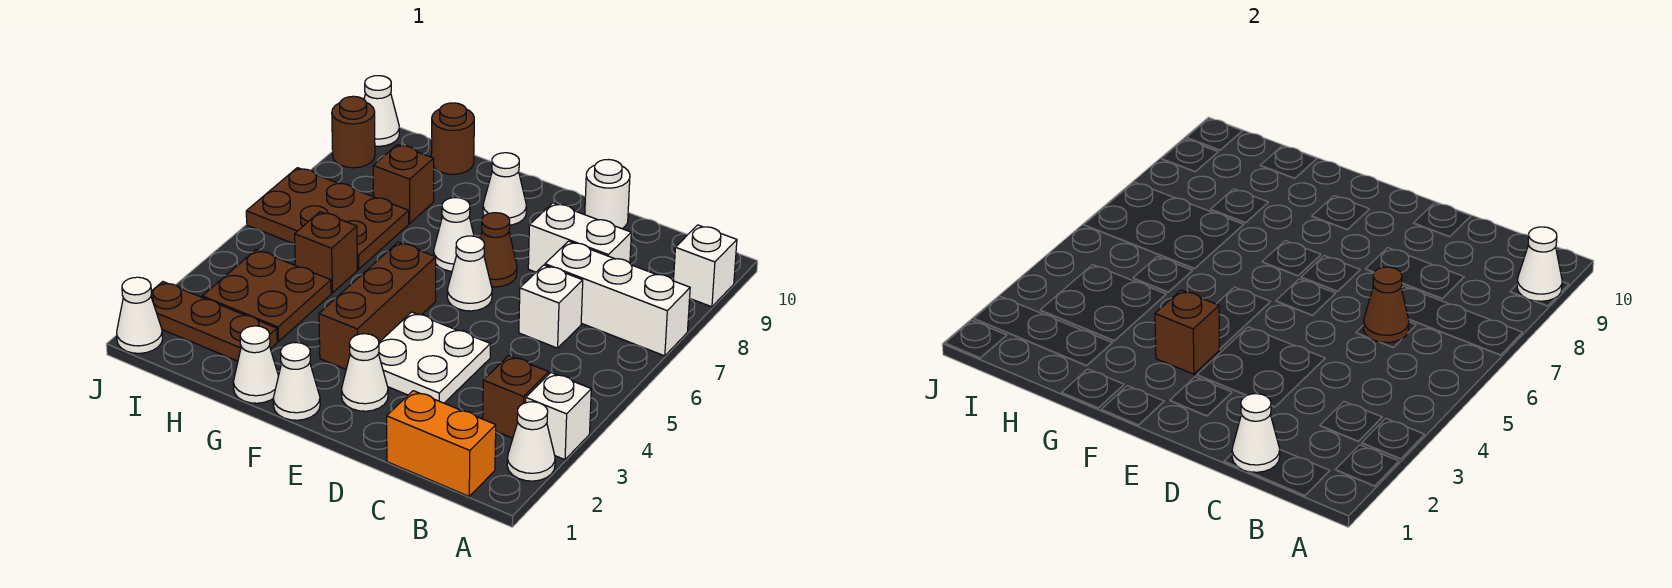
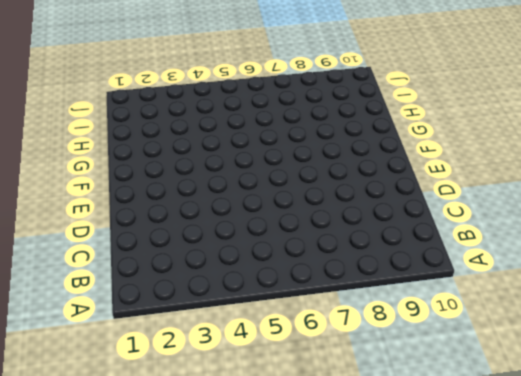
none -> white cone A2 level 1
none -> white brick A3 level 1
none -> white brick A7:C7 level 1
none -> white brick A9 level 1

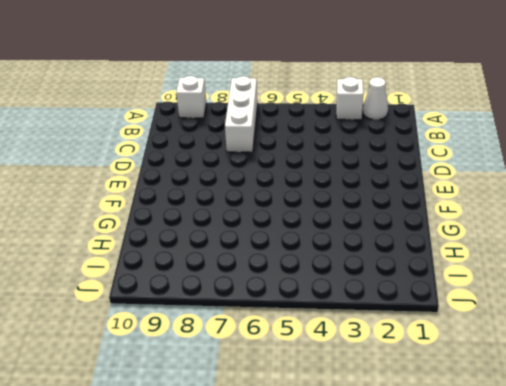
none -> orange brick B1:C1 level 1
none -> brown brick B3 level 1
none -> white brick C6 level 1
none -> white brick C8:D8 level 1

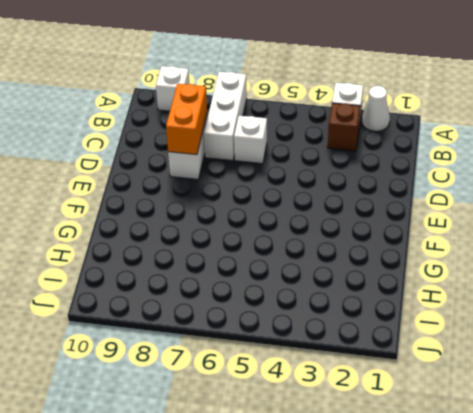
orange brick C8:D8 level 2 -> orange brick B1:C1 level 1
none -> white plate D3:E4 level 1
none -> white round brick D10 level 1
none -> white cone E2 level 1
none -> white cone E6 level 1

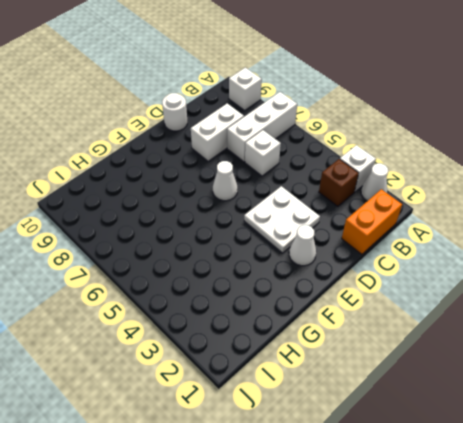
none -> brown cone E7 level 1
none -> white cone F1 level 1
none -> brown brick F3:F5 level 1
none -> white cone F7 level 1

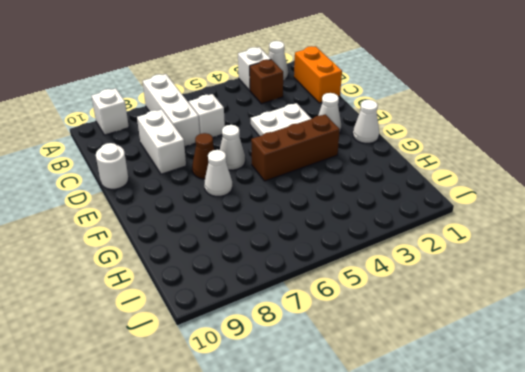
none -> white cone F9 level 1
none -> white cone G1 level 1
none -> brown plate H2:J2 level 1
none -> brown plate H3:I4 level 1

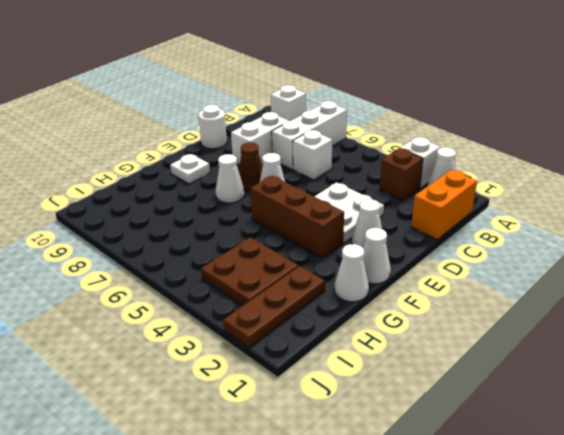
white plate F9 level 1 -> white cone F9 level 1
none -> brown brick H5 level 1
none -> brown plate H6:J7 level 1
none -> brown brick H8 level 1
none -> brown round brick H10 level 1

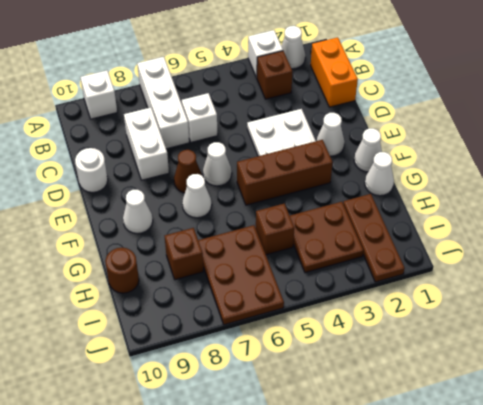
none -> white cone J1 level 1
none -> brown round brick J9 level 1
none -> white cone J10 level 1
none -> white cone A9 level 2

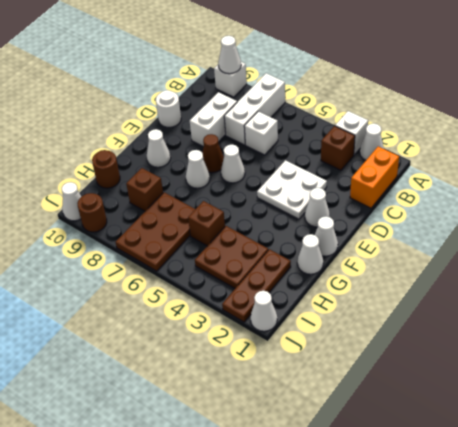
none -> brown brick F3:F5 level 1
none -> white cone C1 level 2
none -> brown cone C6 level 2
none -> brown brick F3 level 2

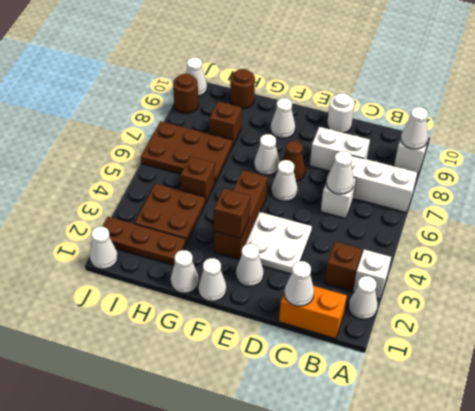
white cone C6 level 2 -> brown cone C6 level 2

